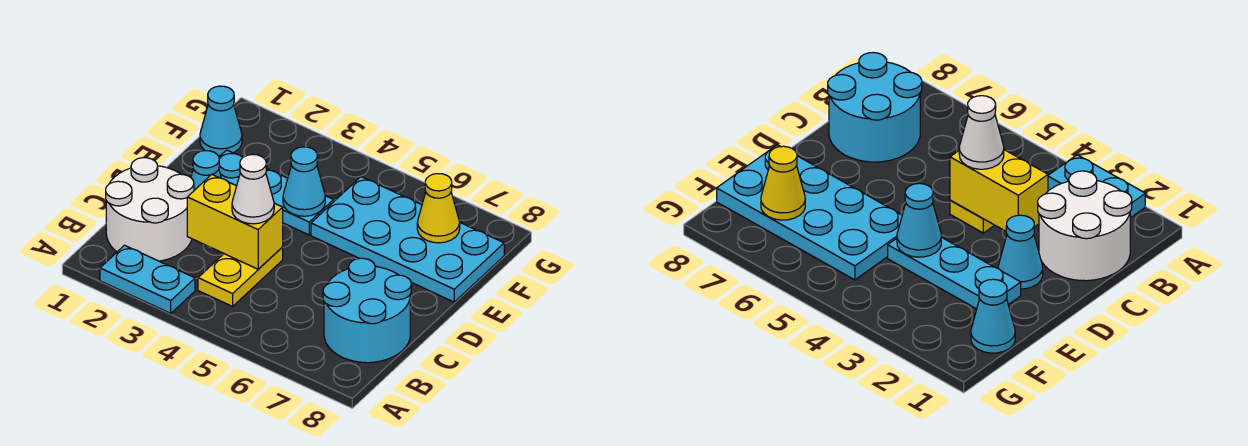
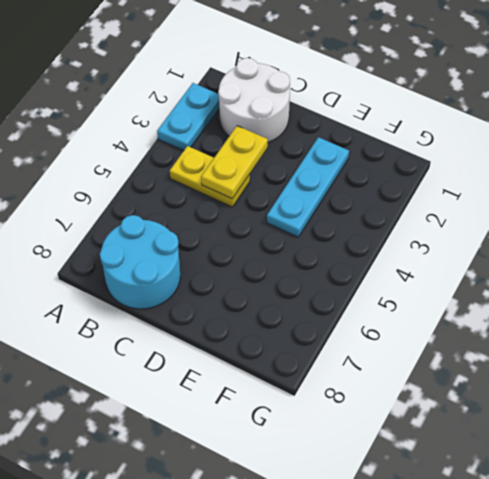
yellow plate C3:C4 level 2 -> yellow brick C3:C4 level 2
none -> cyan cone D2 level 1
none -> cyan plate E5:F8 level 1
none -> cyan cone F1 level 1

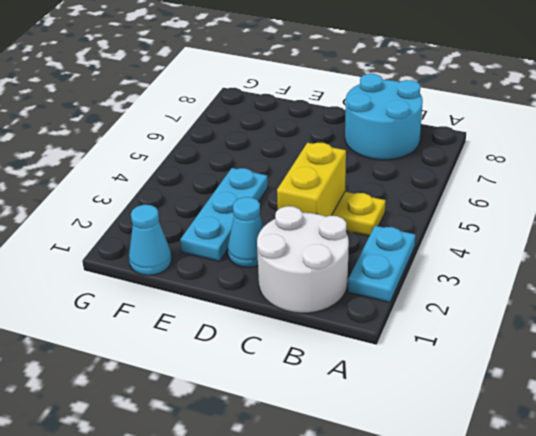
none -> cyan plate E5:F8 level 1
none -> cyan cone E4 level 2
none -> yellow cone F7 level 2

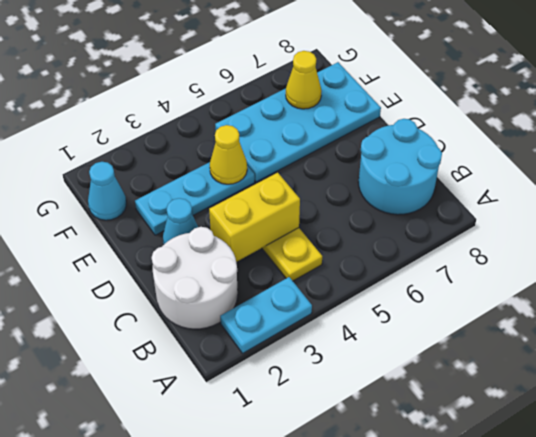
yellow cone E4 level 2 -> cyan cone E4 level 2
none -> white cone C4 level 3

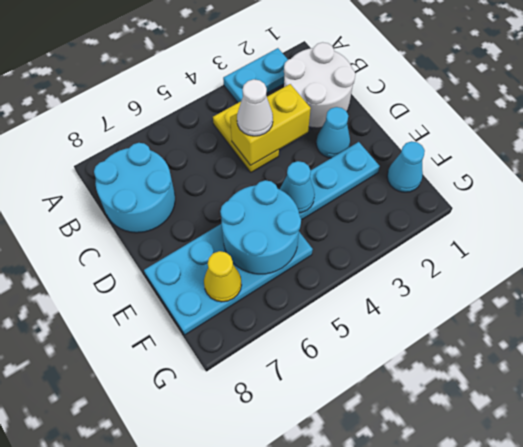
cyan round brick E5:F6 level 2 -> none

